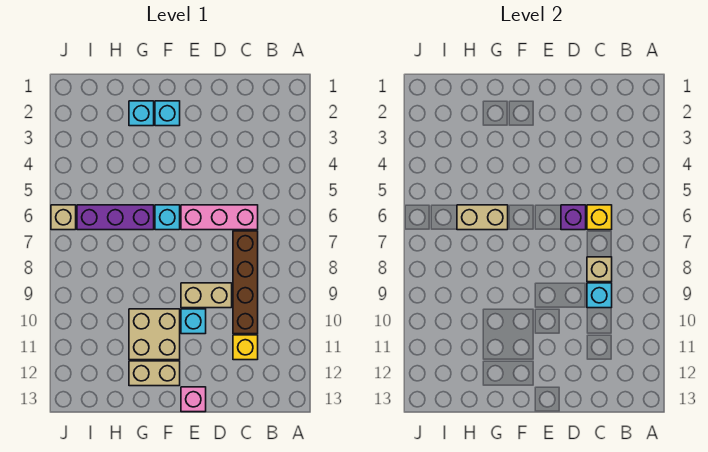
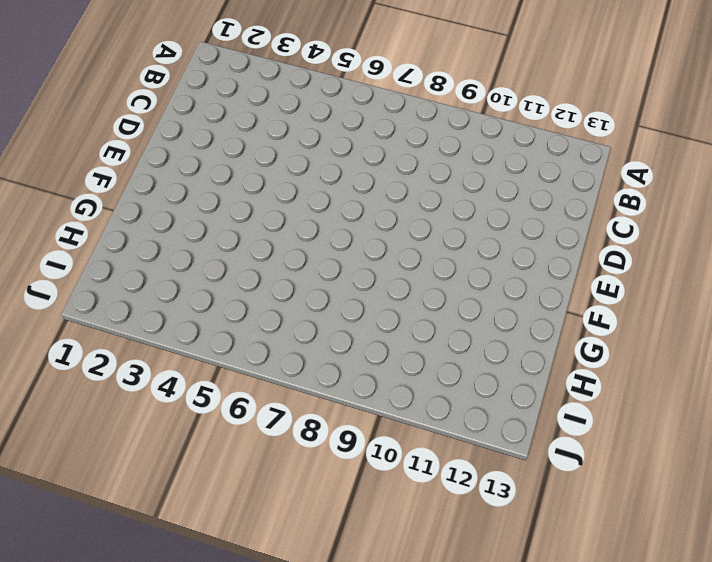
none -> pink brick C6:E6 level 1
none -> brown brick C7:C10 level 1
none -> yellow brick C11 level 1

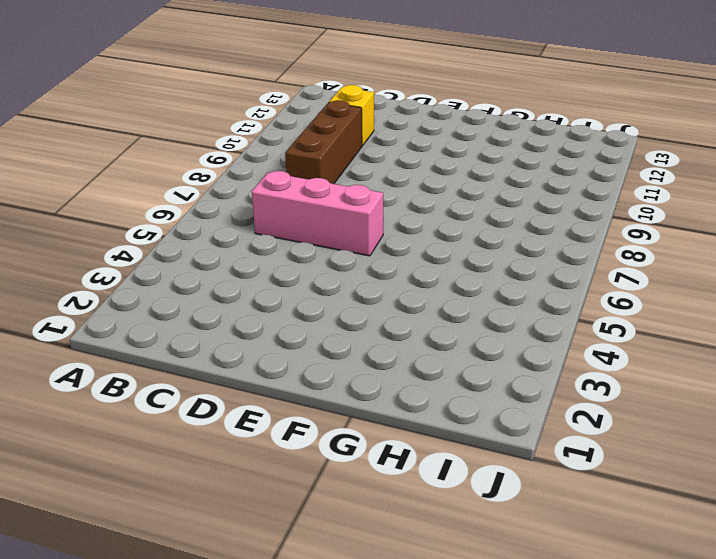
brown brick C8:C10 level 1 -> brown brick C7:C10 level 1
none -> tan brick D9:E9 level 1
none -> cyan brick E10 level 1
none -> pink brick E13 level 1

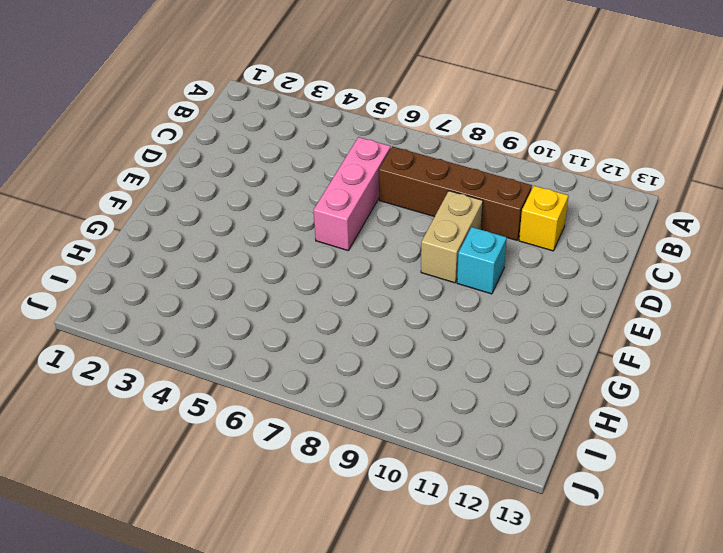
none -> pink brick E13 level 1
none -> cyan brick F2 level 1
none -> cyan brick F6 level 1

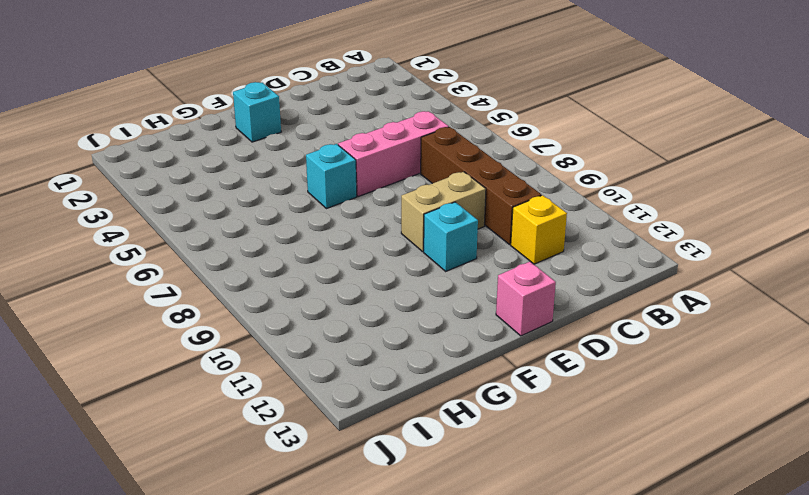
none -> tan brick F10:G11 level 1
none -> tan brick F12:G12 level 1
none -> cyan brick G2 level 1

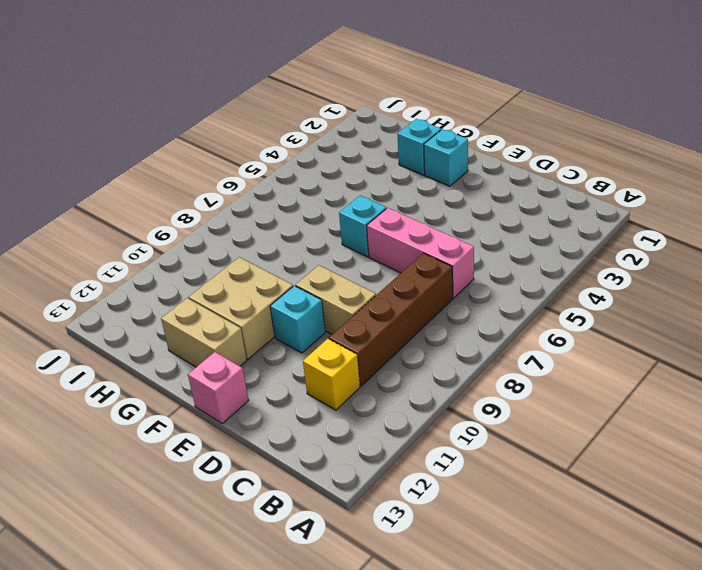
none -> purple brick G6:I6 level 1
none -> tan brick J6 level 1
none -> yellow brick C6 level 2

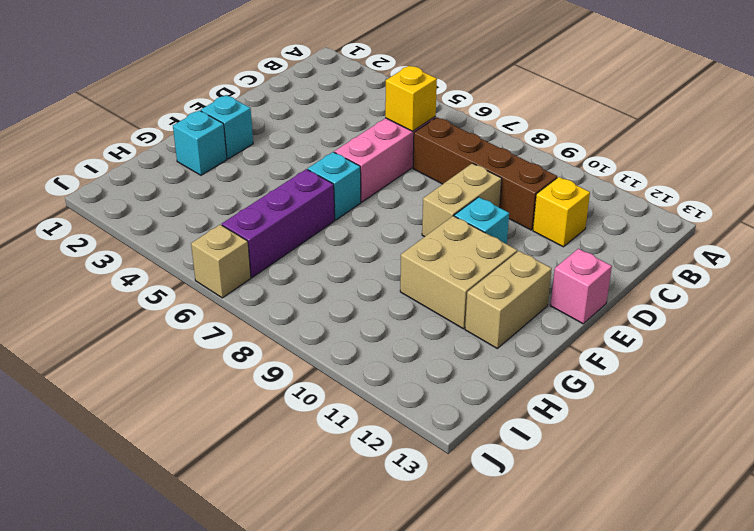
none -> tan brick C8 level 2
none -> cyan brick C9 level 2
none -> purple brick D6 level 2

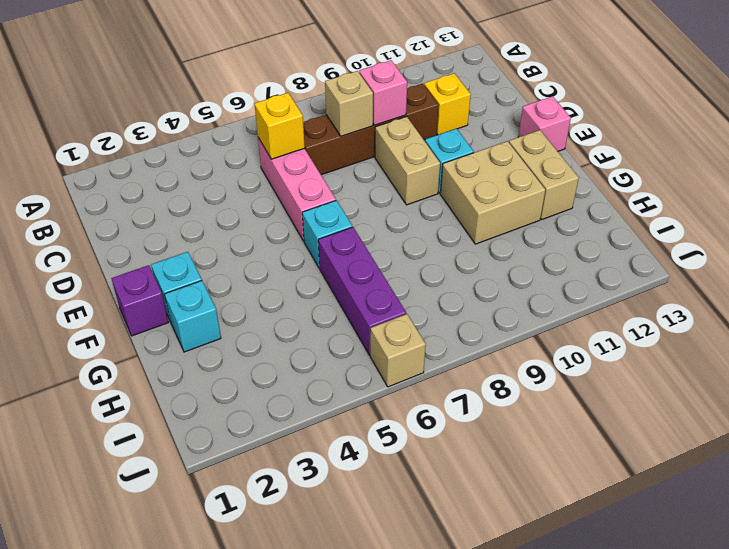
pink brick C9 level 2 -> cyan brick C9 level 2
purple brick F1 level 1 -> purple brick D6 level 2
none -> tan brick G6:H6 level 2

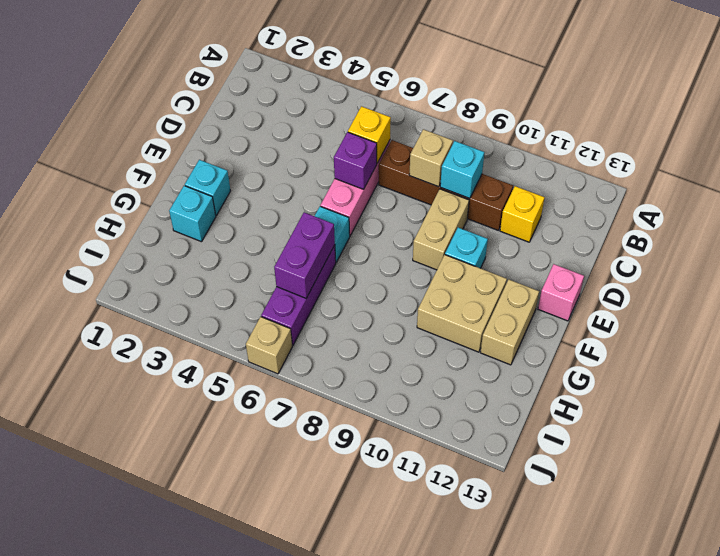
purple brick G6:H6 level 2 -> tan brick G6:H6 level 2

